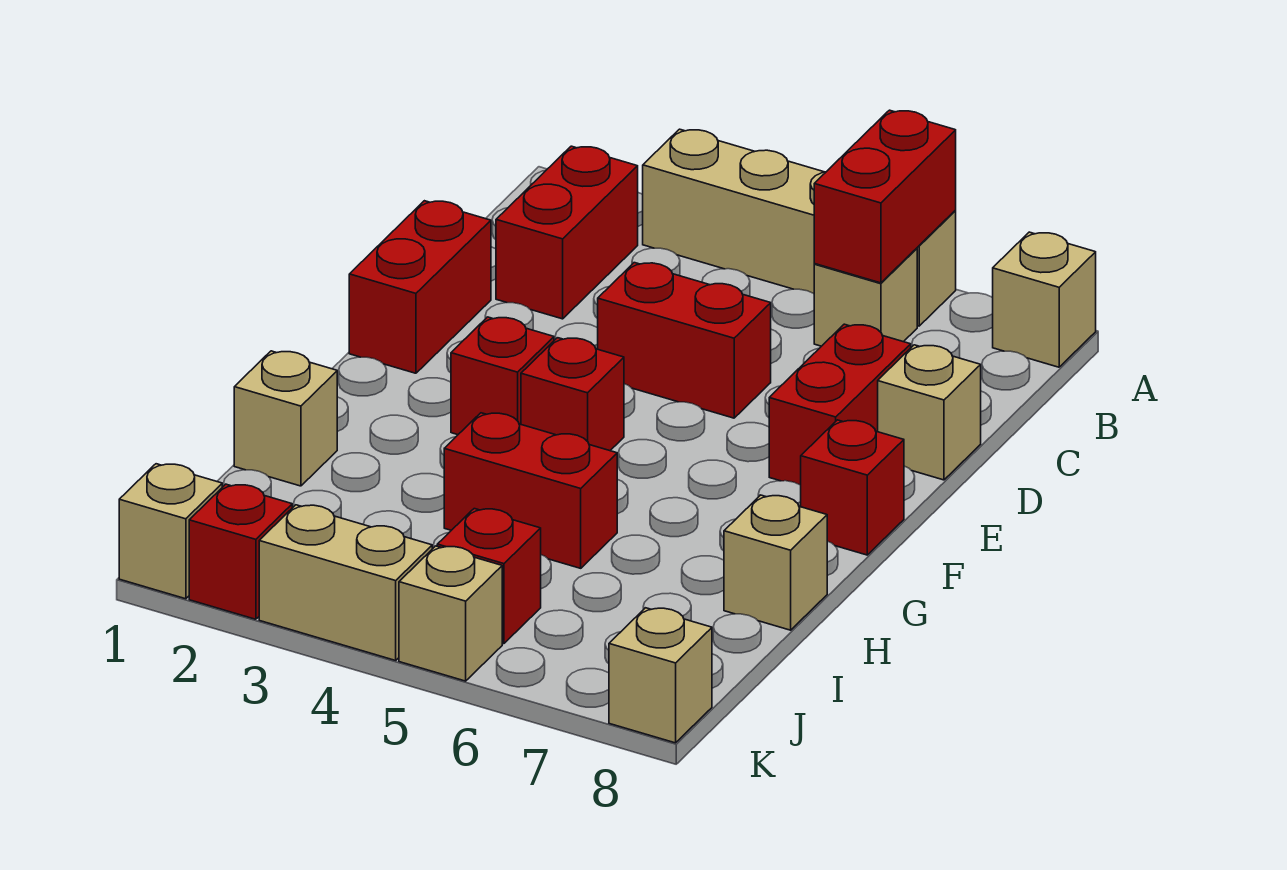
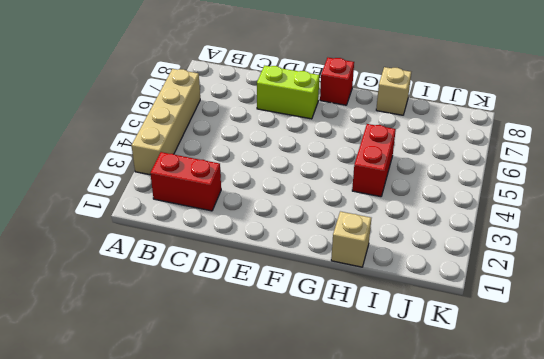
lime brick D7:E7 level 1 -> red brick D7:E7 level 1
none -> tan brick A8 level 1
none -> tan brick B6 level 1
none -> red brick D1:E1 level 1

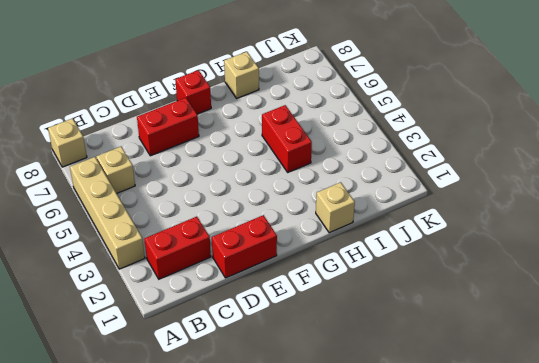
none -> red brick D4:D5 level 1
none -> tan brick D8 level 1
none -> red brick F3 level 1

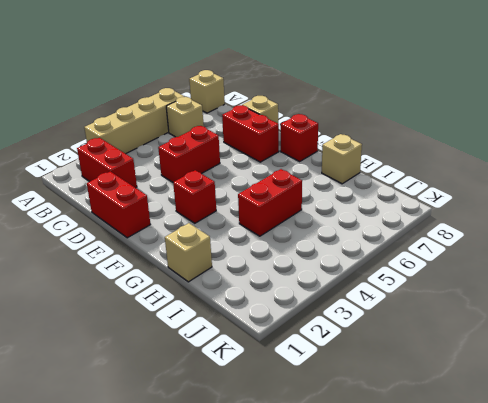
none -> red brick F4 level 1
none -> red brick J5 level 1
none -> tan brick K1 level 1

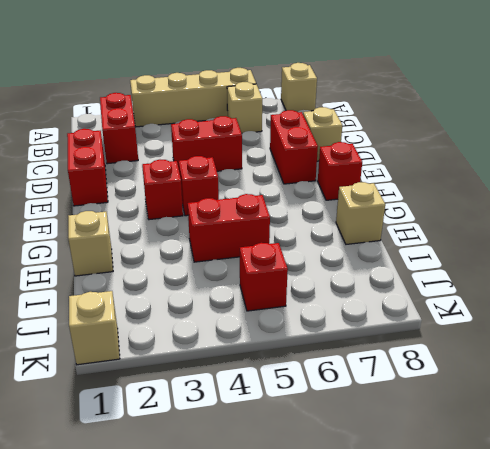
none -> red brick K2 level 1
none -> tan brick K3:K4 level 1
none -> tan brick K5 level 1

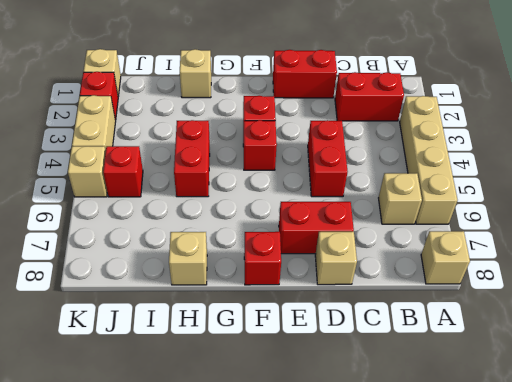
none -> tan brick K8 level 1
none -> red brick A6:B6 level 2

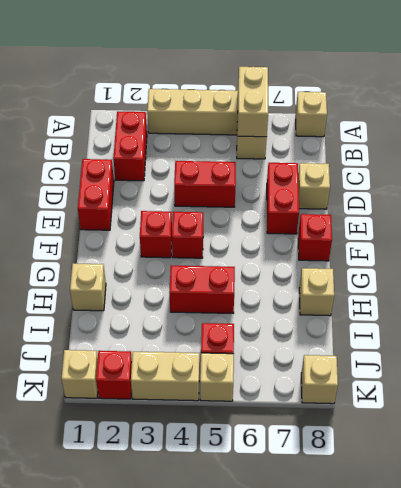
tan brick A6:B6 level 2 -> red brick A6:B6 level 2

